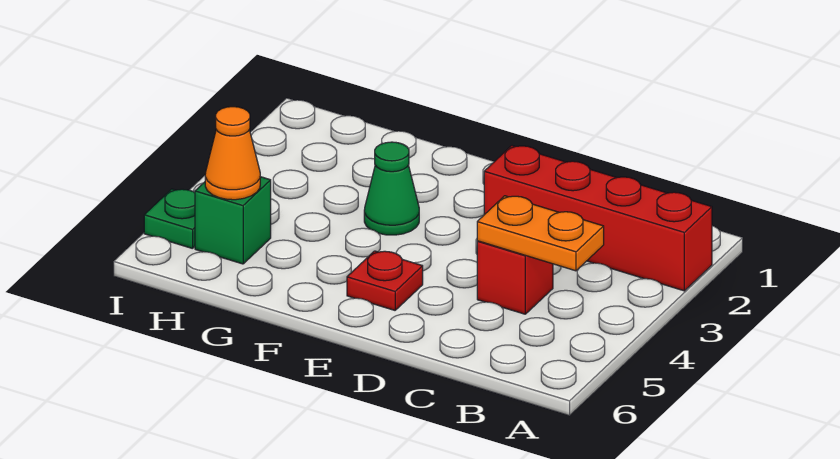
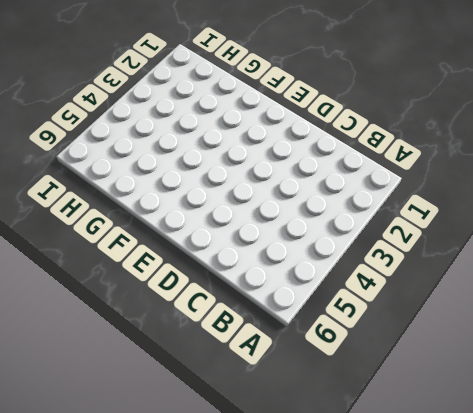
none -> red brick A2:D2 level 1
none -> red brick C4 level 1

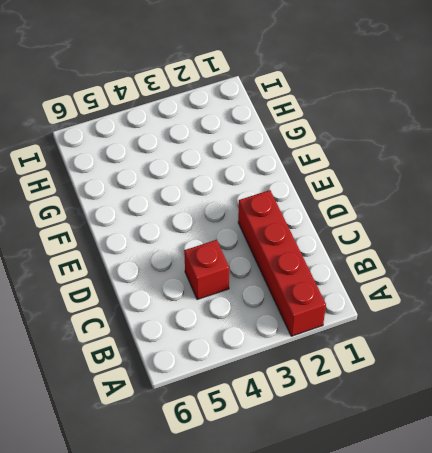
none -> red plate E5 level 1
none -> green cone F3 level 1

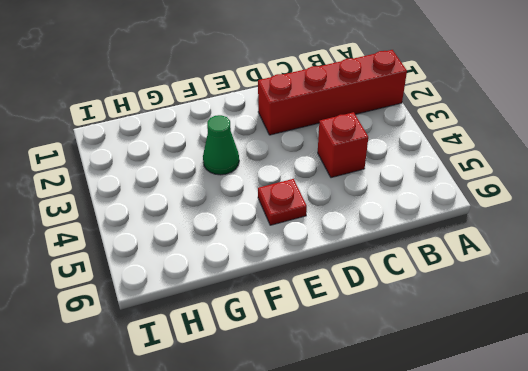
none -> green brick H5 level 1
none -> green plate I5 level 1

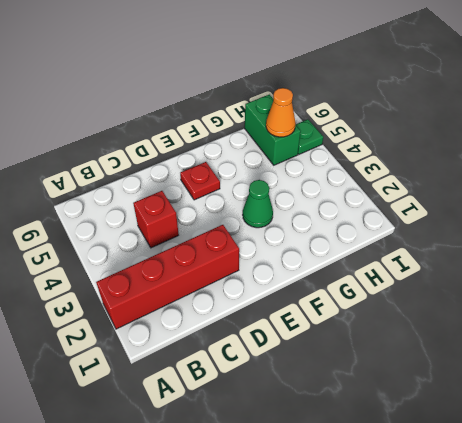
green brick H5:H6 level 1 -> green brick H5 level 1
none -> orange plate B4:C4 level 2

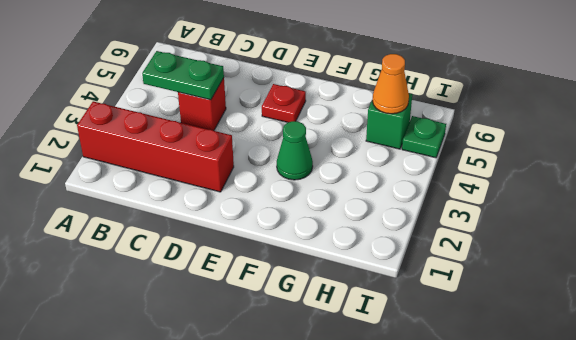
green plate B4:C4 level 2 -> orange plate B4:C4 level 2

